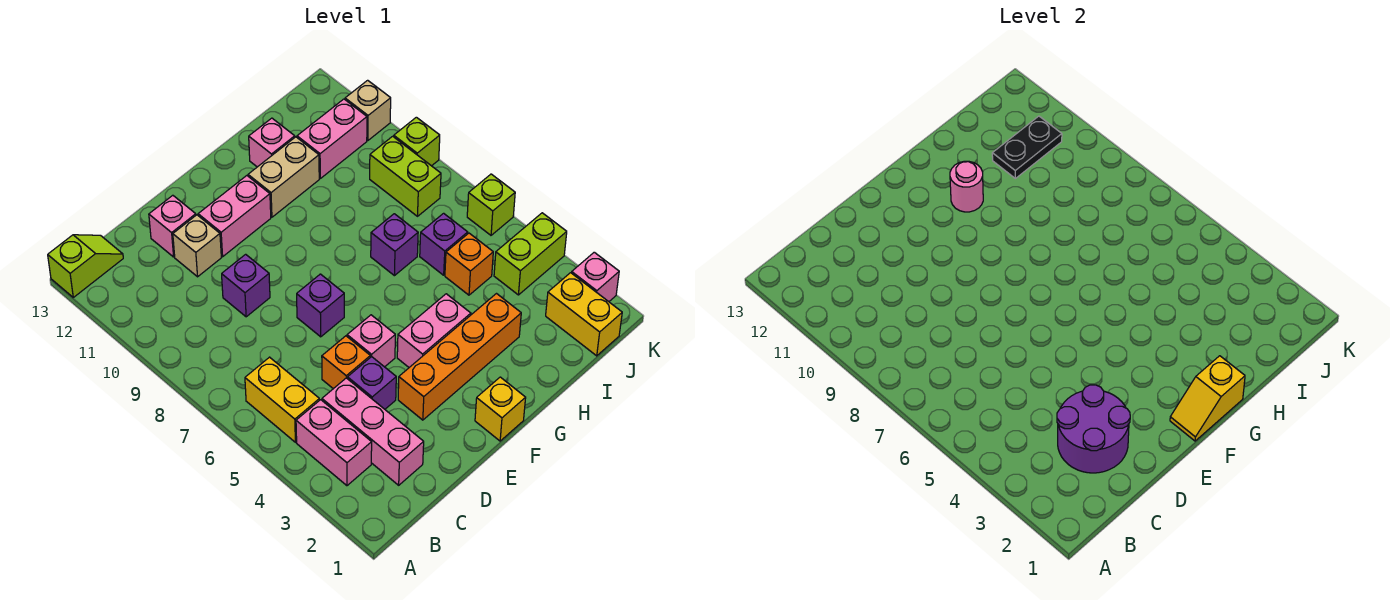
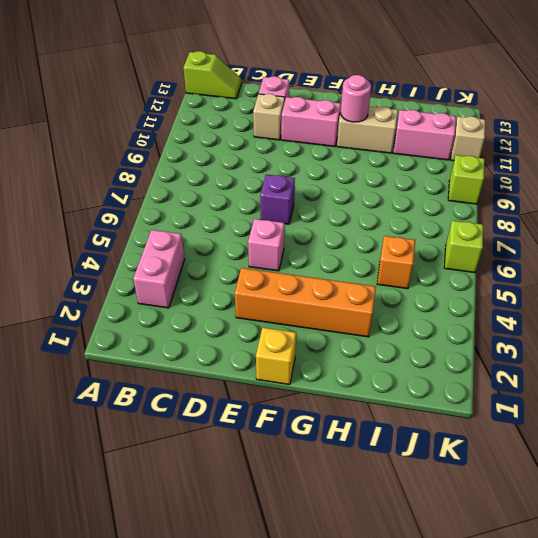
none -> yellow brick B5:B6 level 1
none -> pink brick C2:C4 level 1
none -> purple brick D4 level 1
none -> orange brick D5 level 1

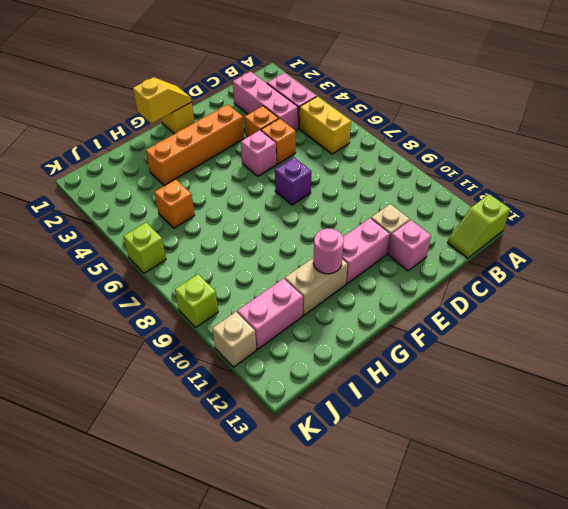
orange brick D4 level 1 -> purple brick D4 level 1
none -> purple brick D9 level 1
none -> pink brick F4:G4 level 1
none -> purple brick H7 level 1
none -> pink brick H12 level 1

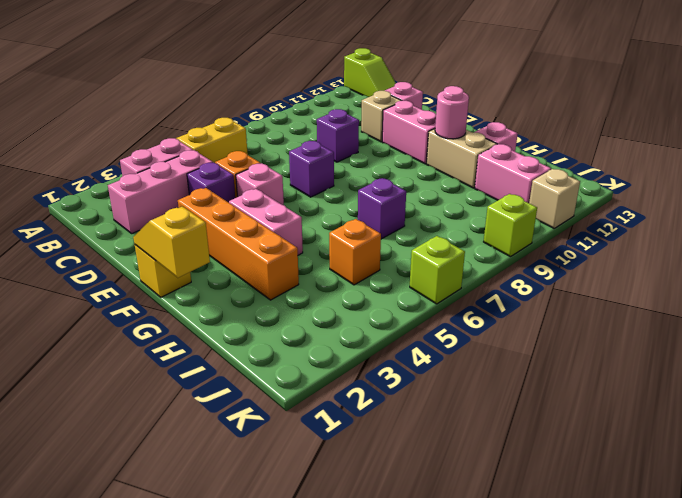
none -> purple brick I6 level 1
none -> yellow brick J1:J2 level 1
none -> lime brick J4:K4 level 1
none -> lime brick J8:J9 level 1

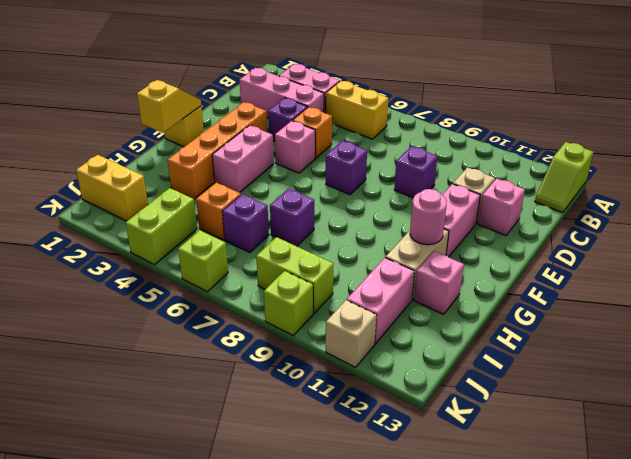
none -> pink brick K2 level 1
none -> purple round brick C2:D3 level 2
none -> black plate I11:J11 level 2

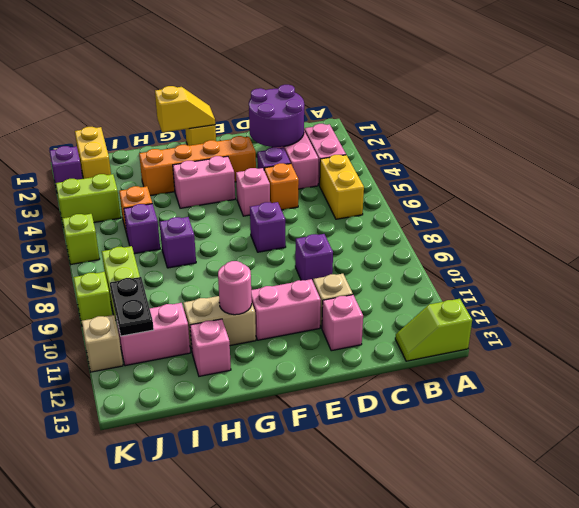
black plate J10:J11 level 2 -> black plate I11:J11 level 2
purple brick K2 level 1 -> pink brick K2 level 1

